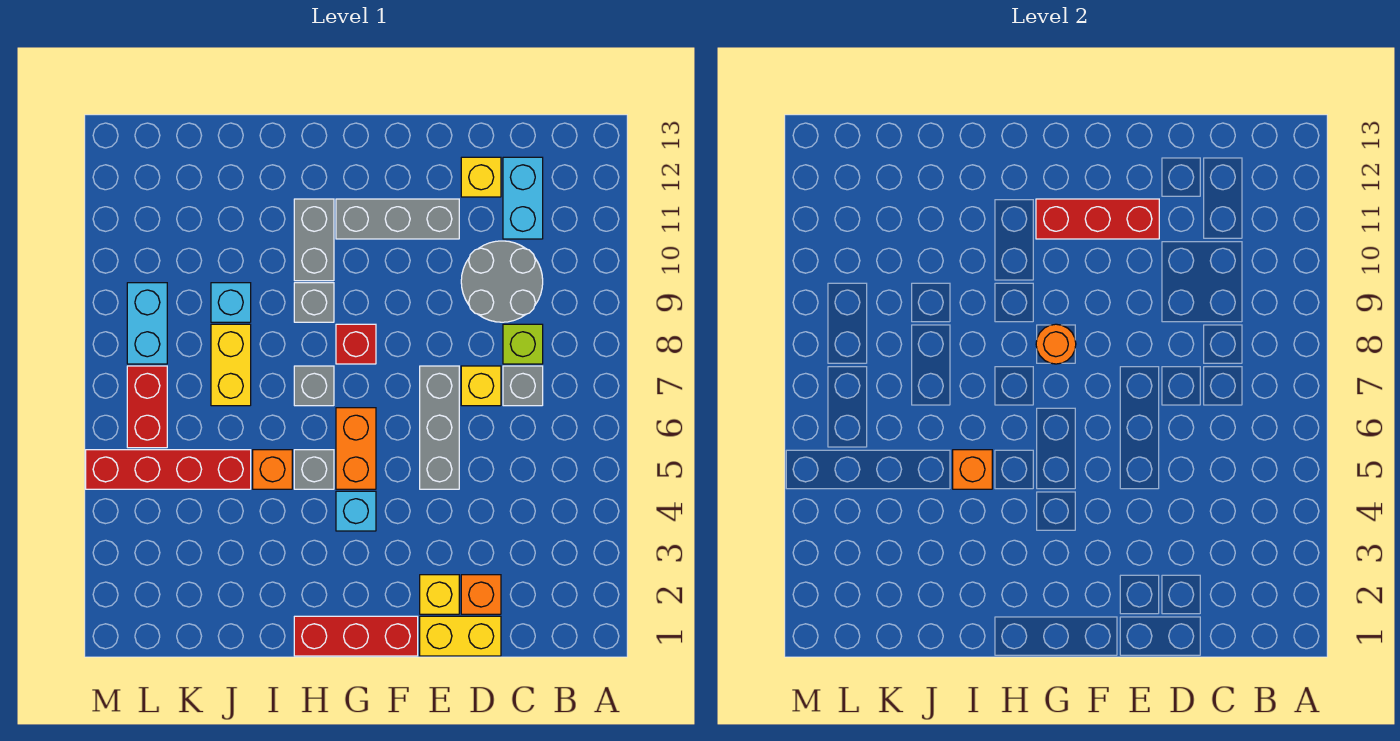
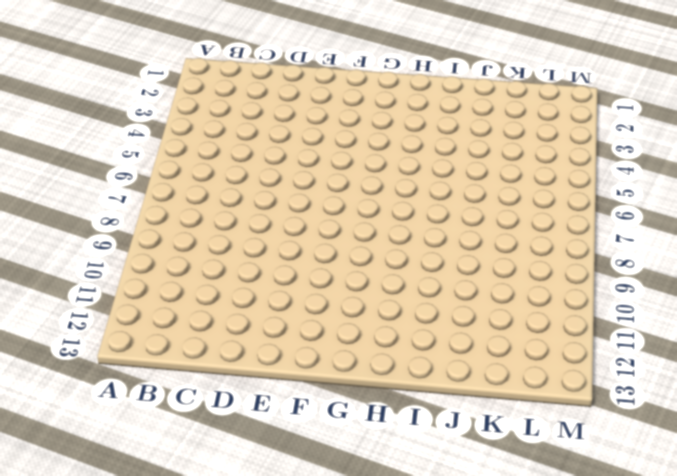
none -> grey brick C7 level 1
none -> lime brick C8 level 1
none -> grey round brick C9:D10 level 1

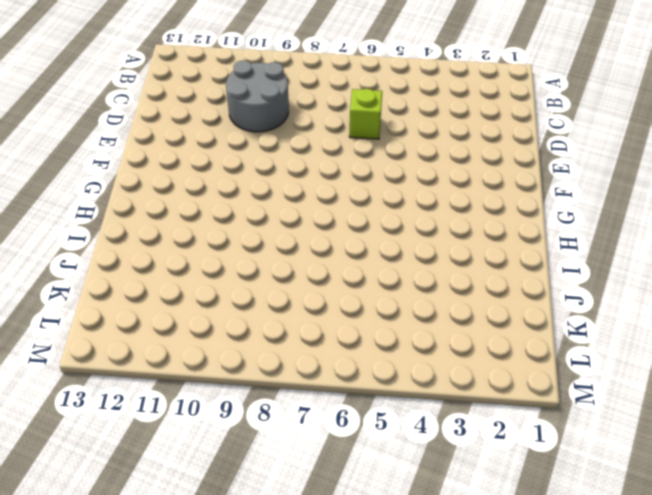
lime brick D6 level 1 -> lime brick C8 level 1
none -> grey brick C7 level 1
none -> cyan brick C11:C12 level 1
none -> yellow brick D1:E1 level 1

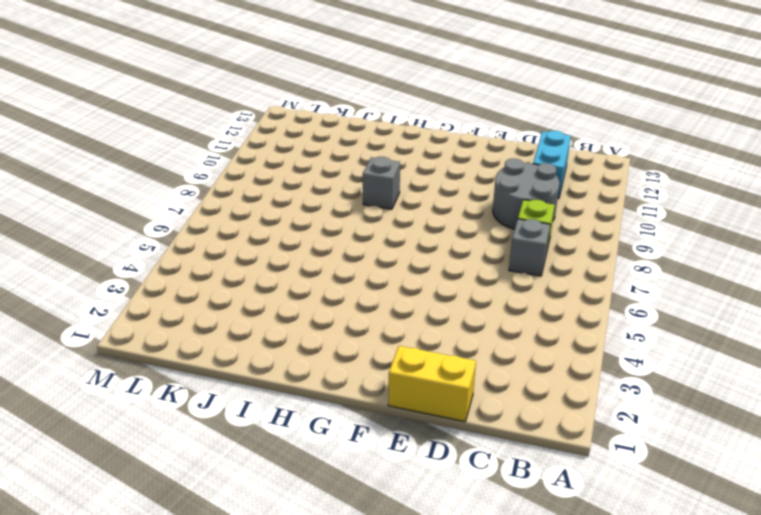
none -> orange brick D2 level 1
none -> yellow brick D7 level 1
none -> yellow brick D12 level 1

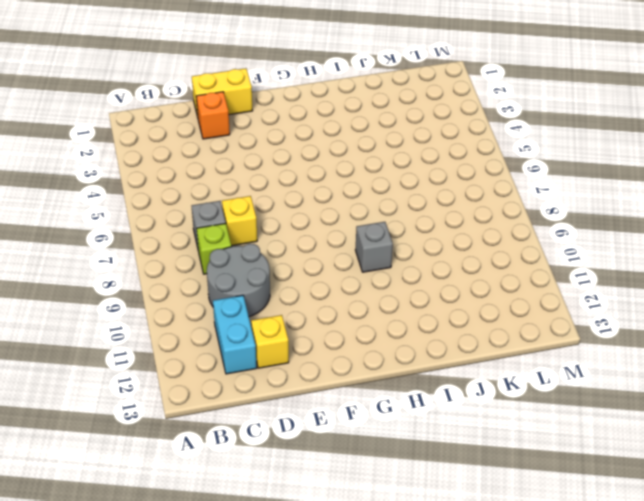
none -> yellow brick E2 level 1
none -> grey brick E5:E7 level 1
none -> grey brick E11:G11 level 1

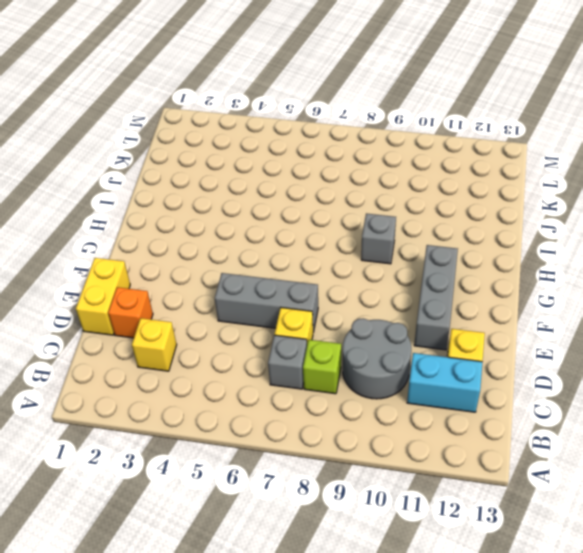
yellow brick C3 level 1 -> yellow brick E2 level 1
none -> red brick F1:H1 level 1
none -> cyan brick G4 level 1
none -> orange brick G5:G6 level 1

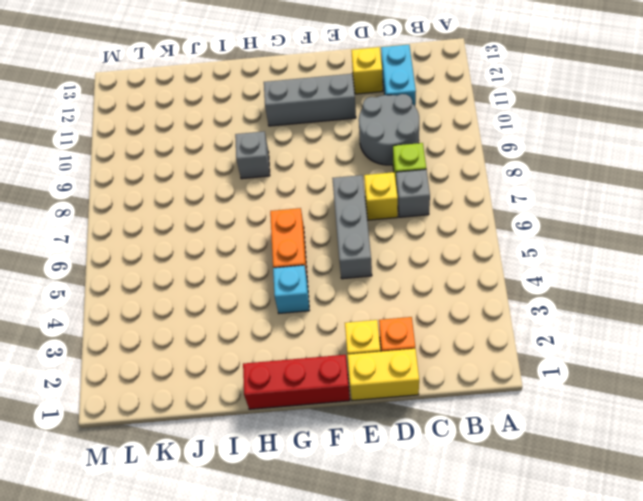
none -> red brick G8 level 1
none -> grey brick H5 level 1
none -> grey brick H7 level 1

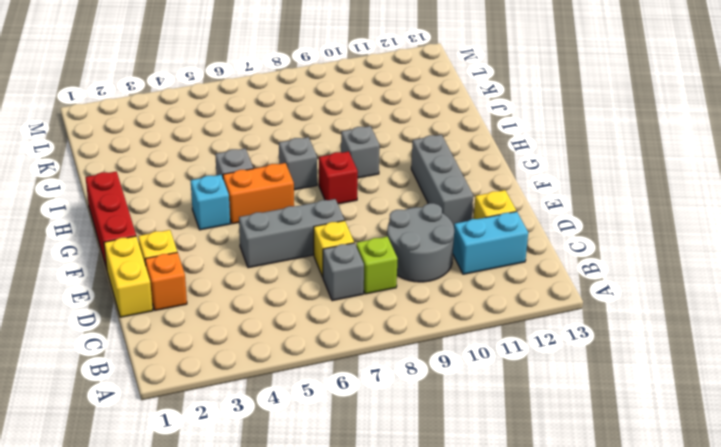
none -> grey brick H10:H11 level 1
none -> orange brick I5 level 1
none -> red brick J5:M5 level 1

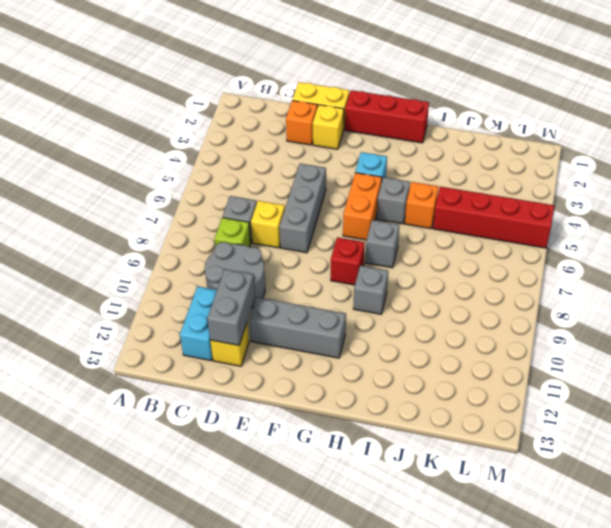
grey brick D11:D12 level 2 -> grey brick H10:H11 level 1
none -> yellow brick J7:J8 level 1
none -> cyan brick J9 level 1
none -> red brick L6:L7 level 1

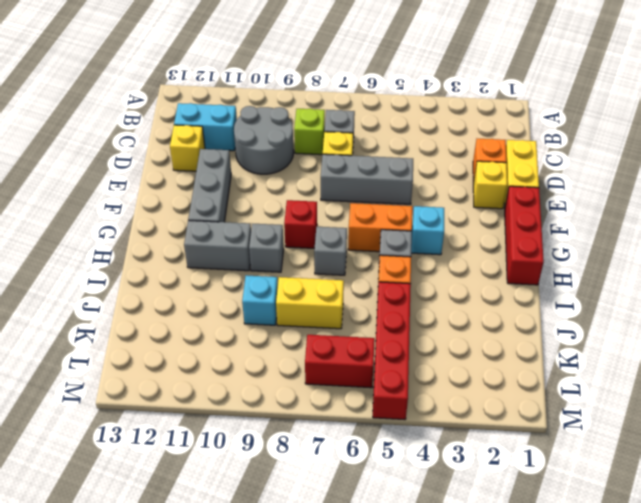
none -> cyan brick L8:L9 level 1
none -> red brick E11:G11 level 2
none -> orange round brick G8 level 2

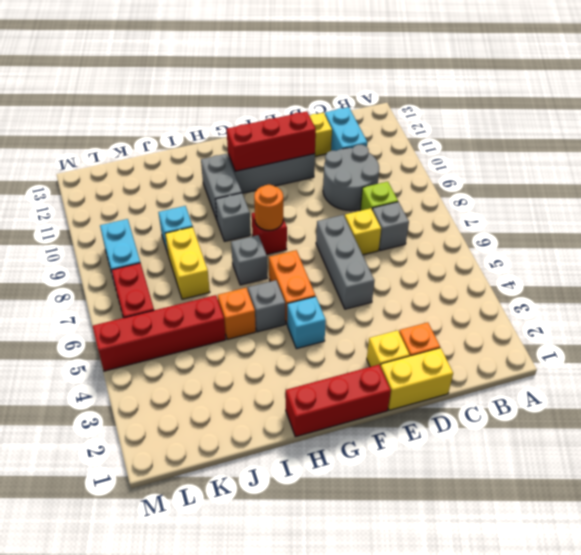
none -> orange brick I5 level 2

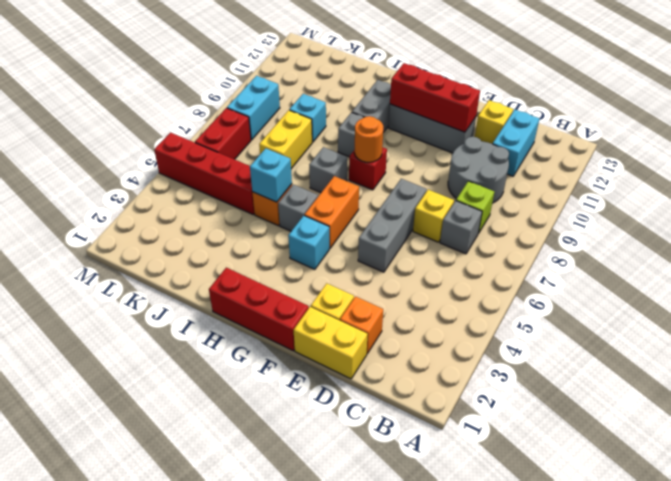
cyan brick I5 level 2 -> orange brick I5 level 2

